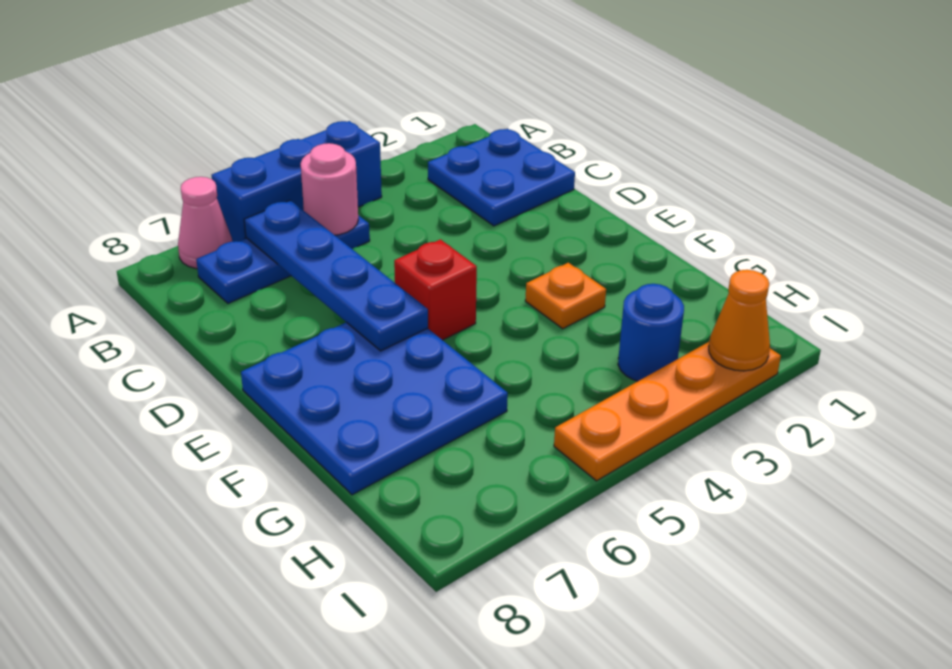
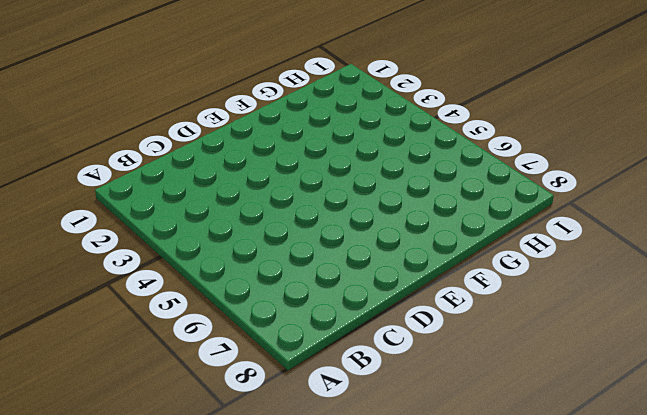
none -> blue brick A4:A6 level 1
none -> pink cone A7 level 1
none -> blue plate B1:C2 level 1

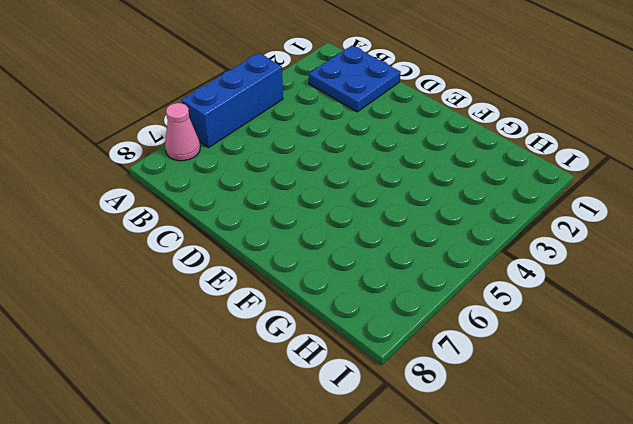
none -> blue plate B5:B7 level 1
none -> red brick E5 level 1
none -> blue plate E6:G8 level 1

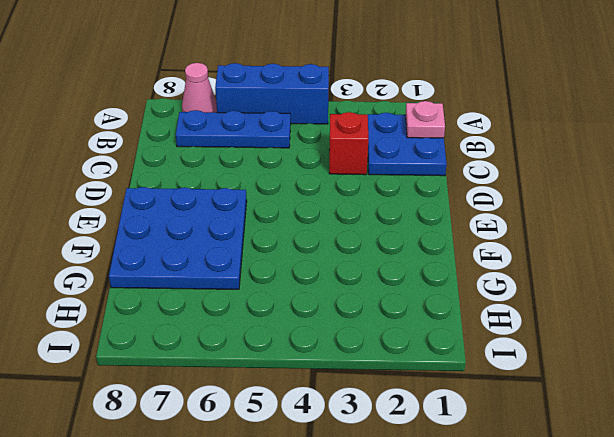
pink plate B1 level 2 -> none
red brick C3 level 1 -> red brick E5 level 1
none -> orange plate F3 level 1
none -> blue round brick H3 level 1
none -> orange plate I2:I5 level 1

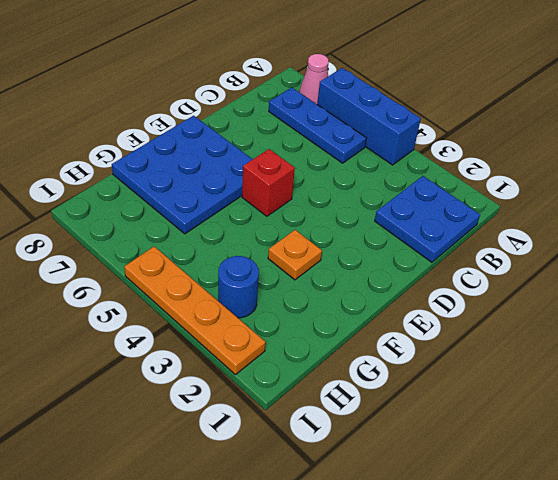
none -> pink round brick B5 level 2
none -> blue plate B6:E6 level 2
none -> orange cone I2 level 2

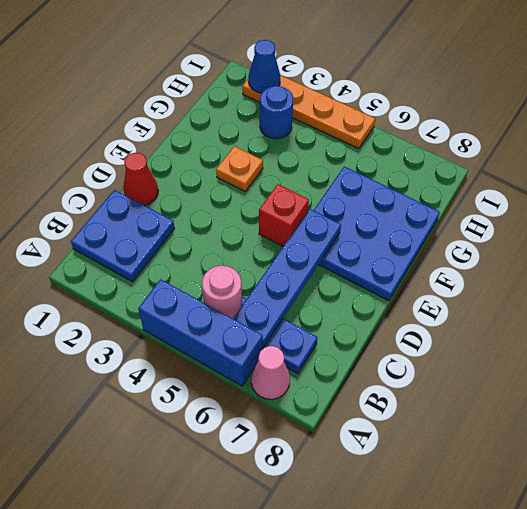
red cone D1 level 1 -> none
blue cone I2 level 2 -> orange cone I2 level 2

